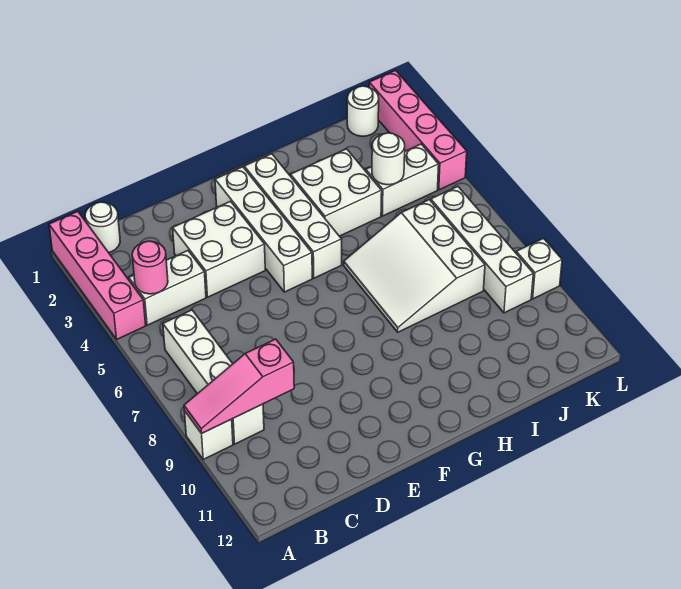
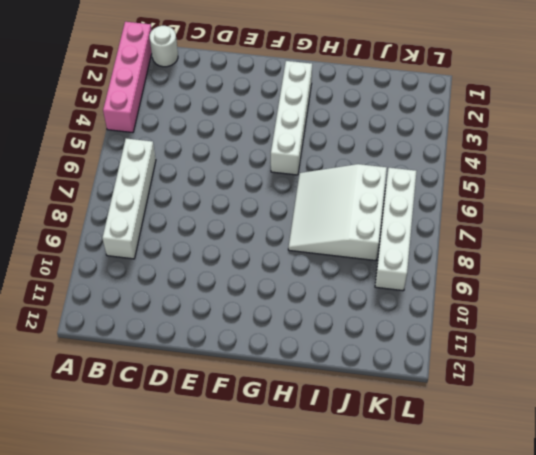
none -> white brick A9 level 1
none -> white brick B4:C4 level 1
none -> white brick D3:E4 level 1

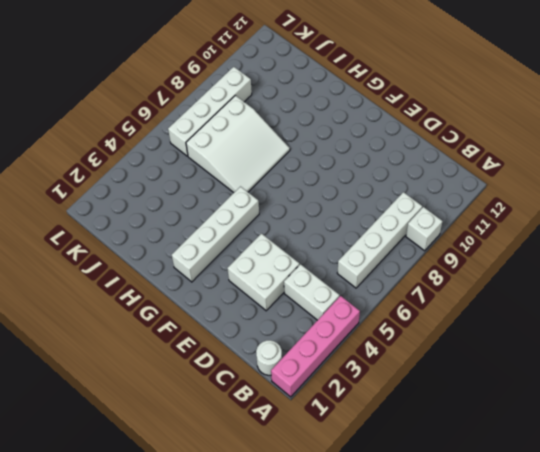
none -> white brick F2:F5 level 1
none -> white brick H3:I4 level 1
none -> white brick J4:K4 level 1

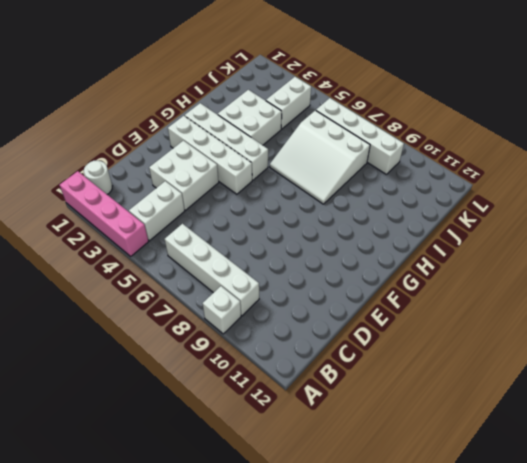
none -> white round brick K1 level 1
none -> pink brick L1:L4 level 1
none -> white brick L9 level 1

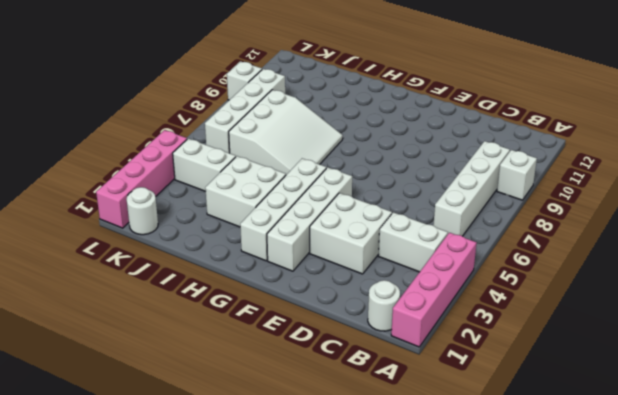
none -> pink slope A9:C9 level 2 top C
none -> pink round brick B4 level 2
none -> white round brick J4 level 2

